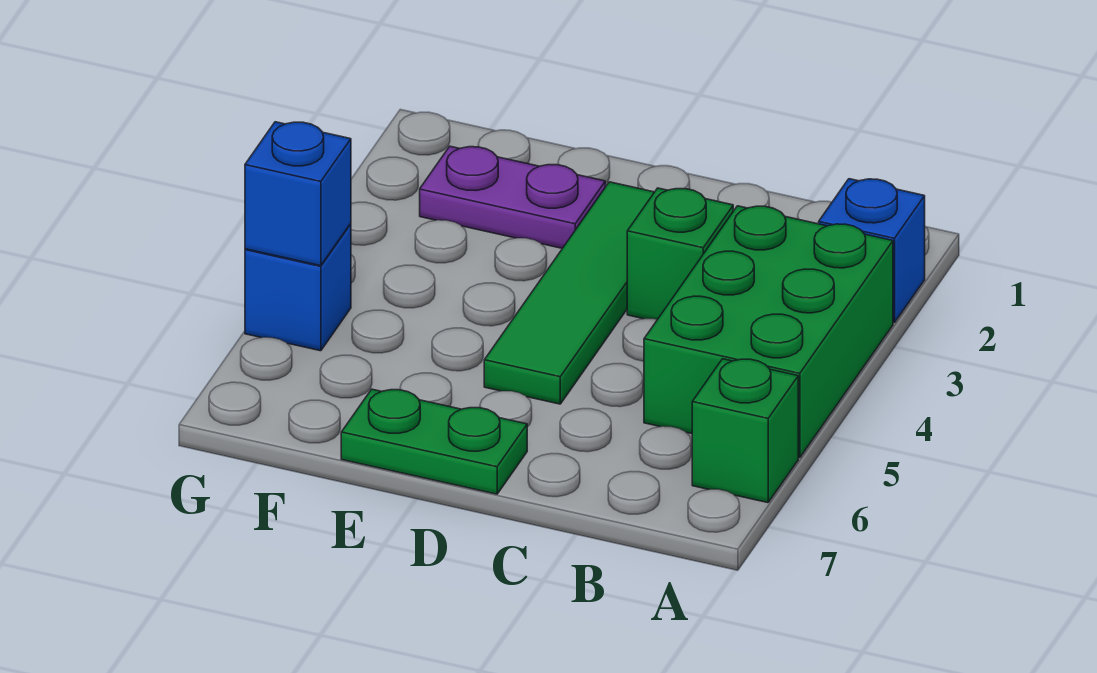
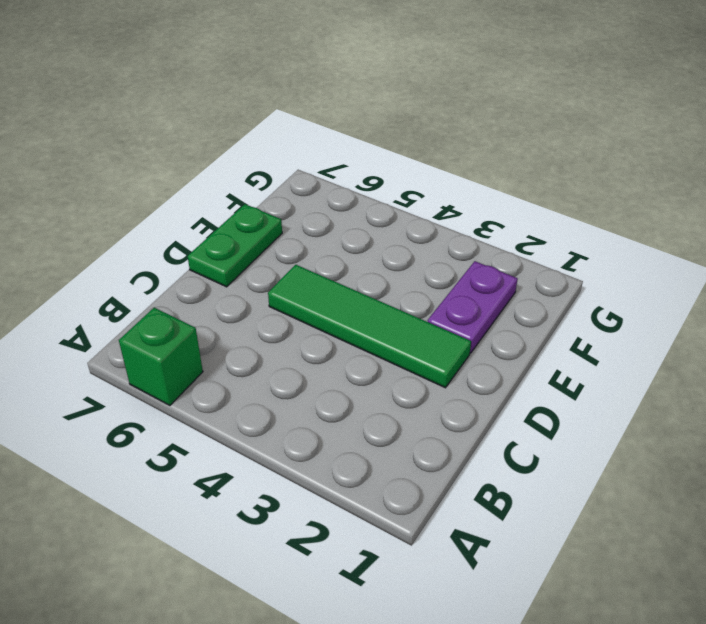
none -> blue brick A2 level 1
none -> green brick A3:B5 level 1

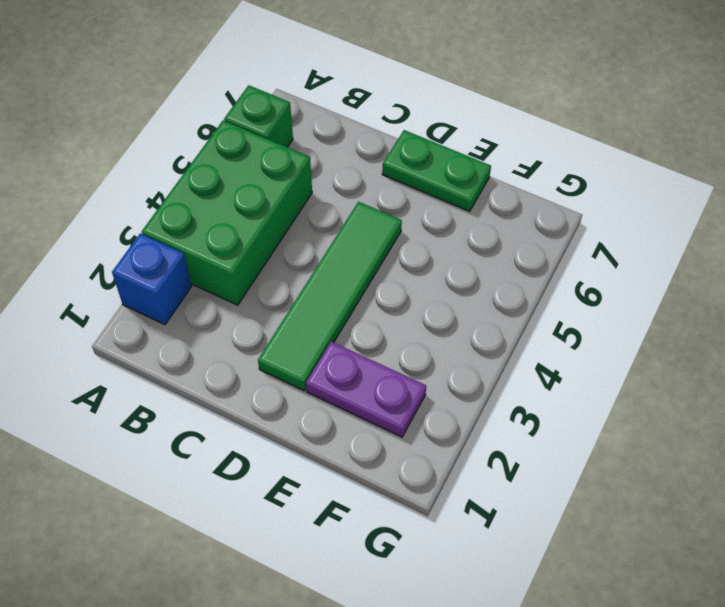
none -> green brick C3 level 1
none -> blue brick G5 level 1

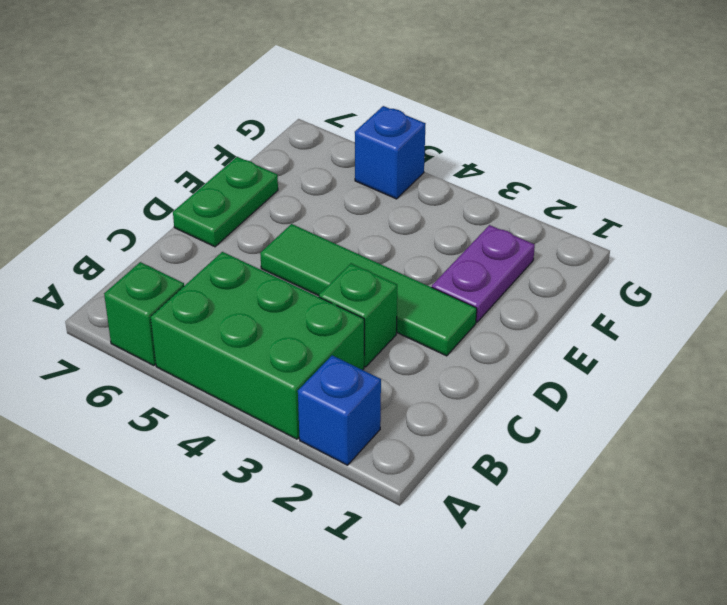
none -> blue brick G5 level 2

